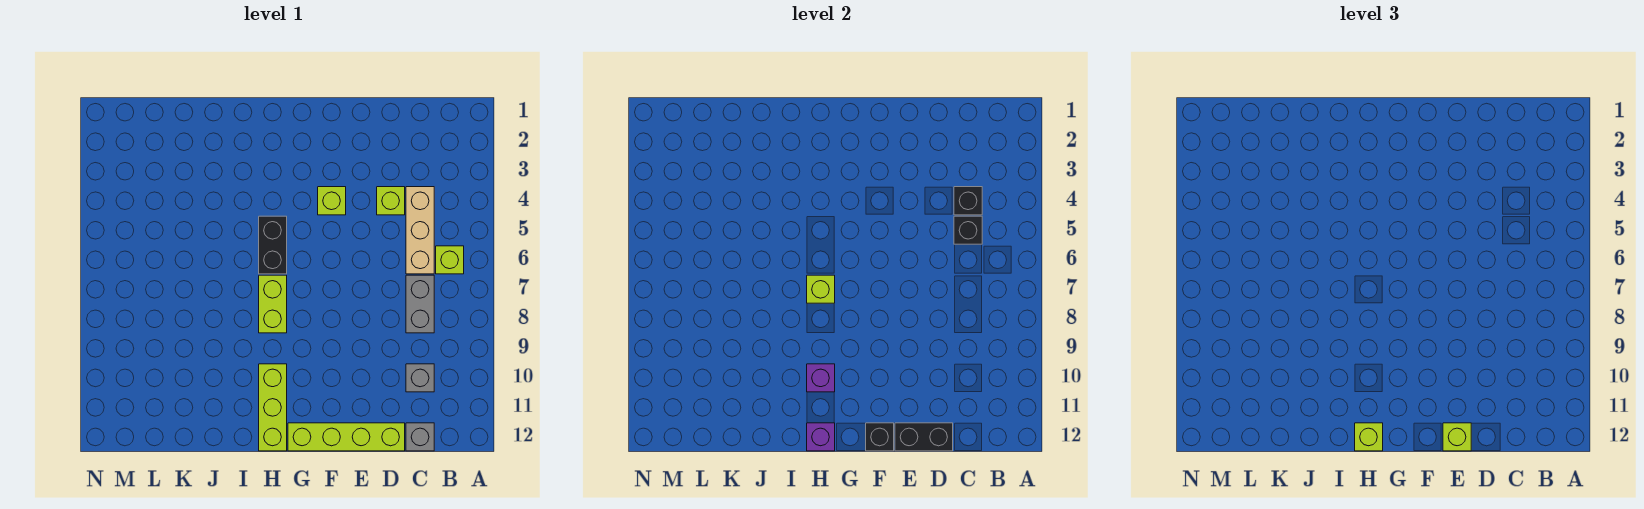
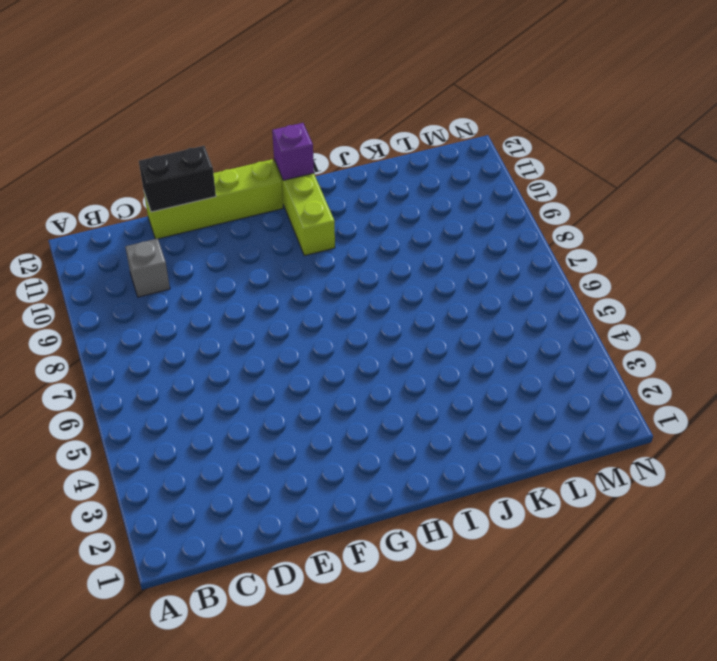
none -> lime brick B6 level 1
none -> tan brick C4:C6 level 1
none -> grey brick C7:C8 level 1

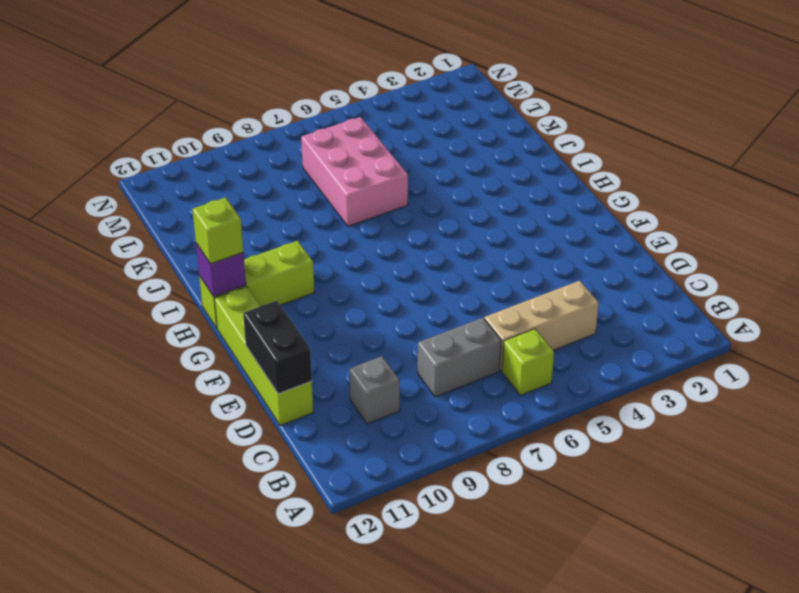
pink brick J6:L7 level 1 -> none
none -> grey brick C12 level 1
none -> lime brick D4 level 1
none -> lime brick F4 level 1

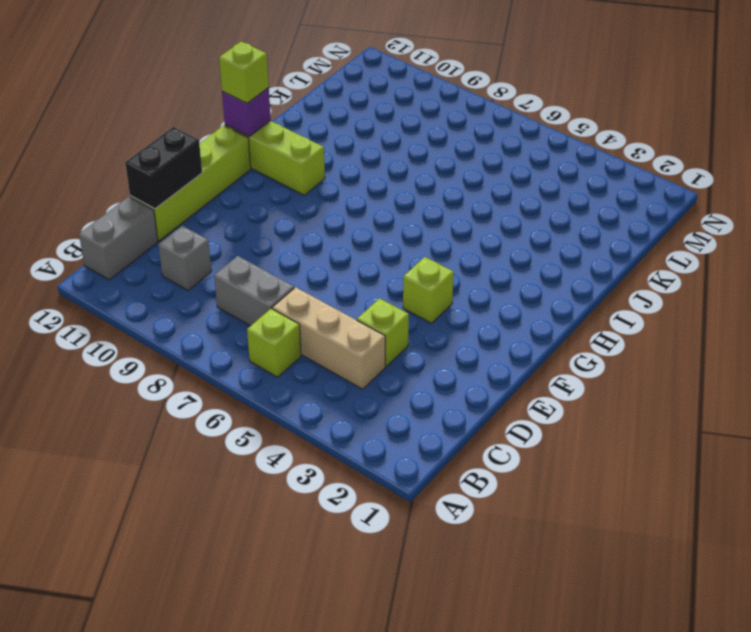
grey brick B12:C12 level 1 -> grey brick C12 level 1
none -> black brick H5:H6 level 1
none -> lime brick H7:H8 level 1
none -> black brick C4 level 2

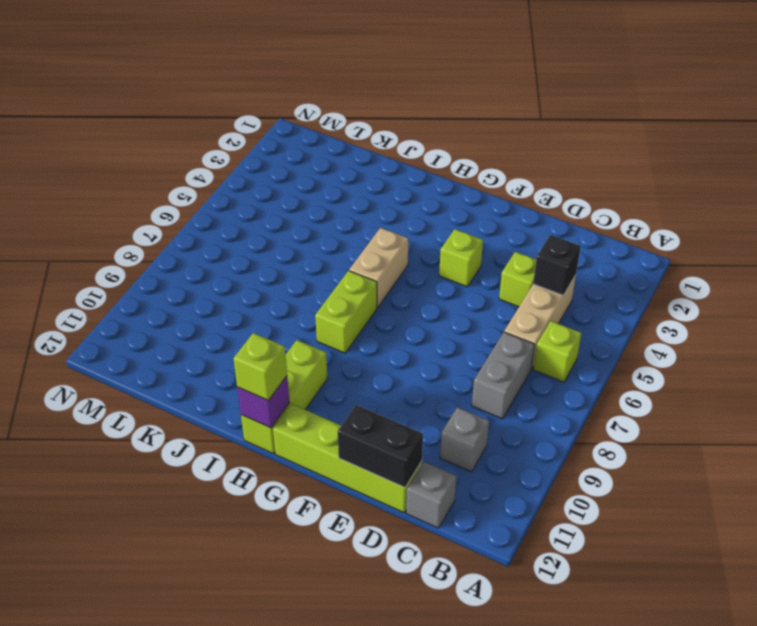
tan brick H5:H6 level 1 -> black brick H5:H6 level 1
none -> black brick C5 level 2
none -> black brick F12 level 2
none -> lime brick H7 level 2

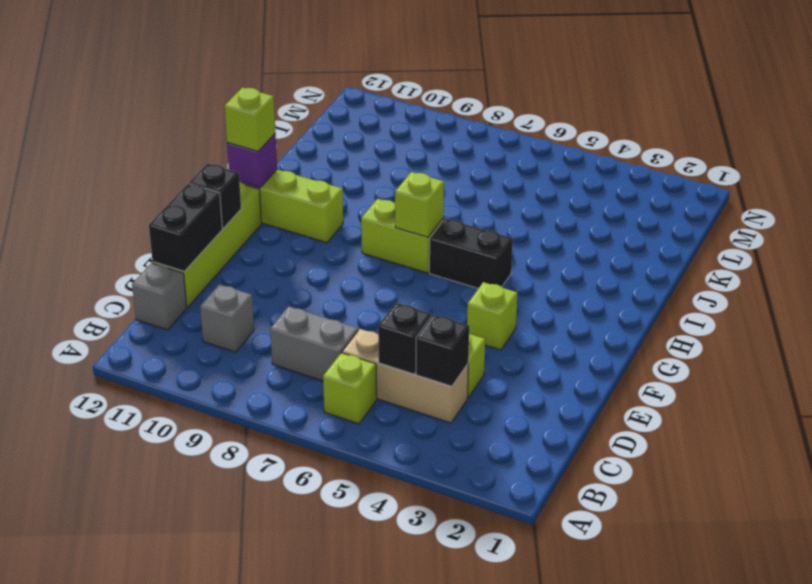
none -> purple brick H10 level 2
none -> lime brick E12 level 3

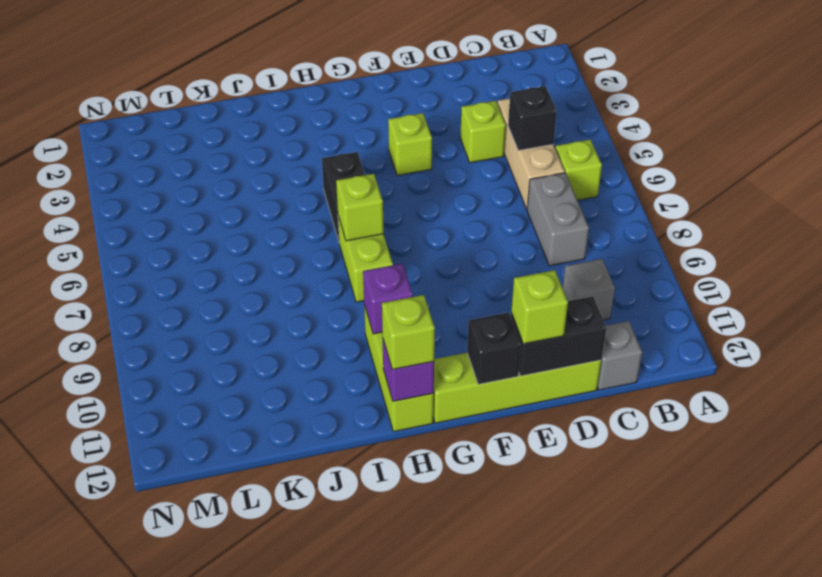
none -> black brick C4 level 2

